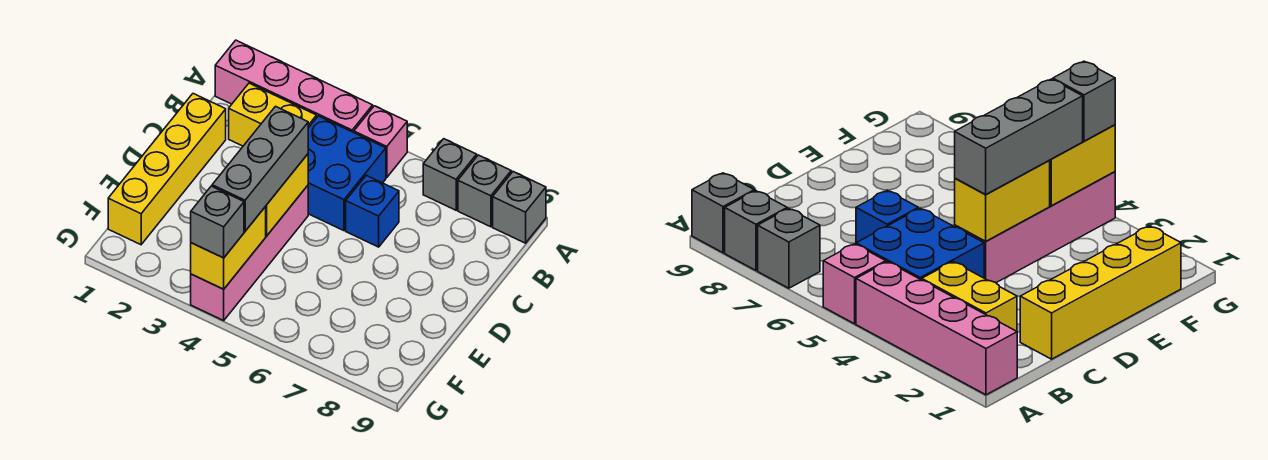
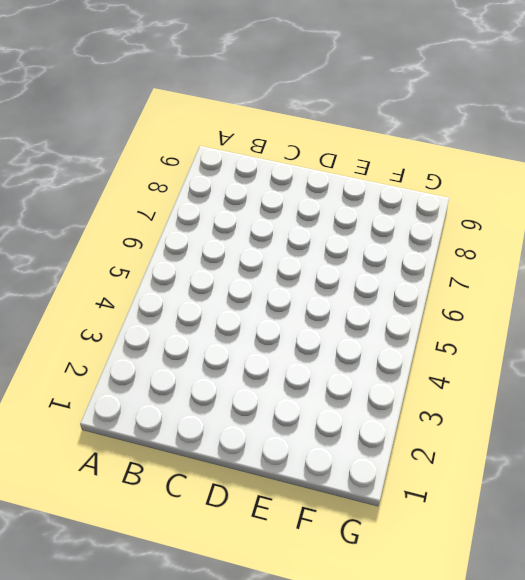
none -> pink brick A1:A4 level 1
none -> pink brick A5 level 1
none -> grey brick A7 level 1

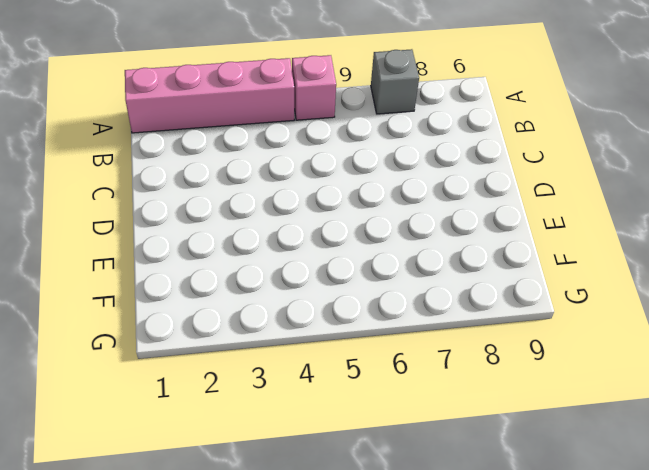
none -> grey brick A8 level 1
none -> grey brick A9 level 1
none -> yellow brick B2:B3 level 1

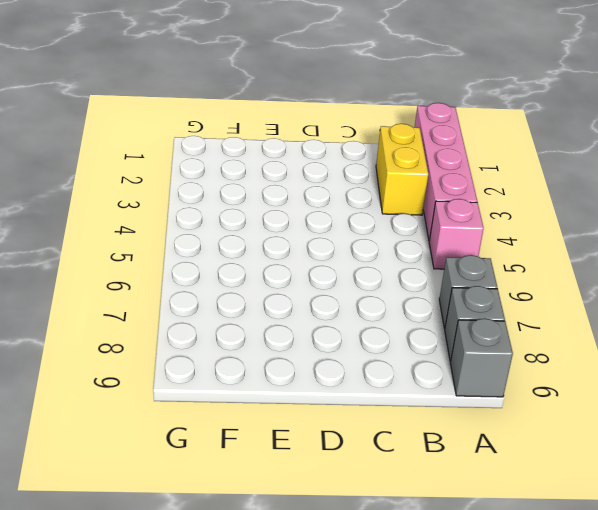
none -> blue brick B4:C5 level 1
none -> yellow brick C1:F1 level 1
none -> blue brick C6 level 1

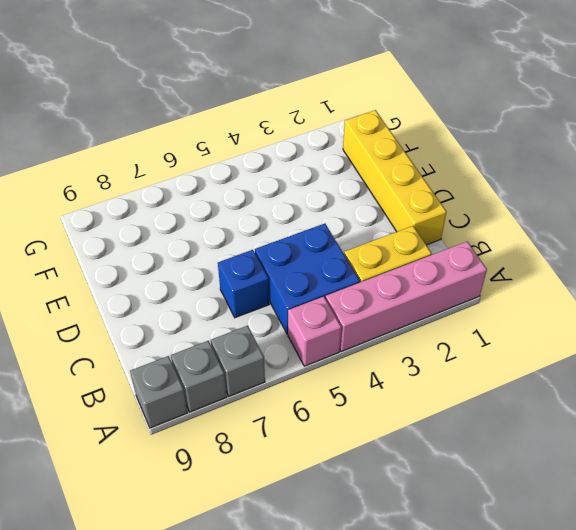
none -> pink brick D4:G4 level 1
none -> yellow brick D4:E4 level 2
none -> yellow brick F4:G4 level 2

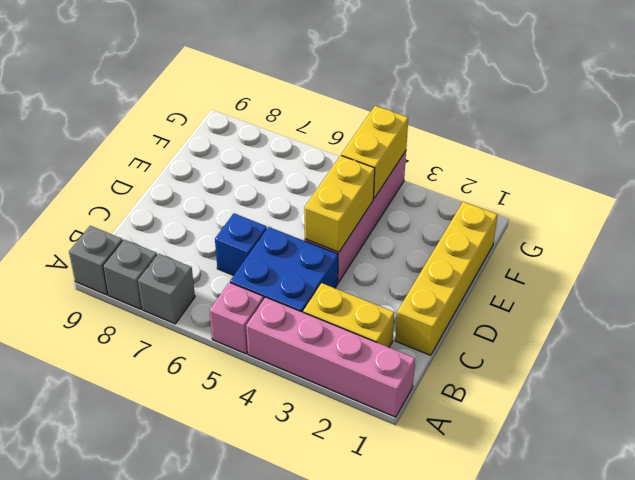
none -> grey brick D4:F4 level 3
none -> grey brick G4 level 3

